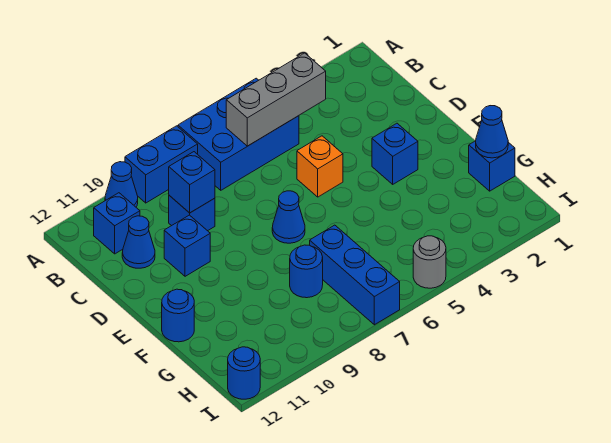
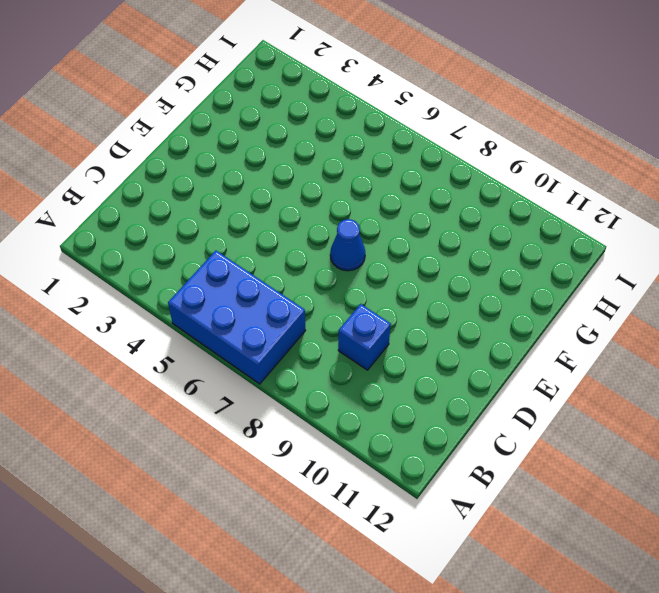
none -> blue brick A8:A9 level 1
none -> blue cone A10 level 1
none -> blue brick B11 level 1

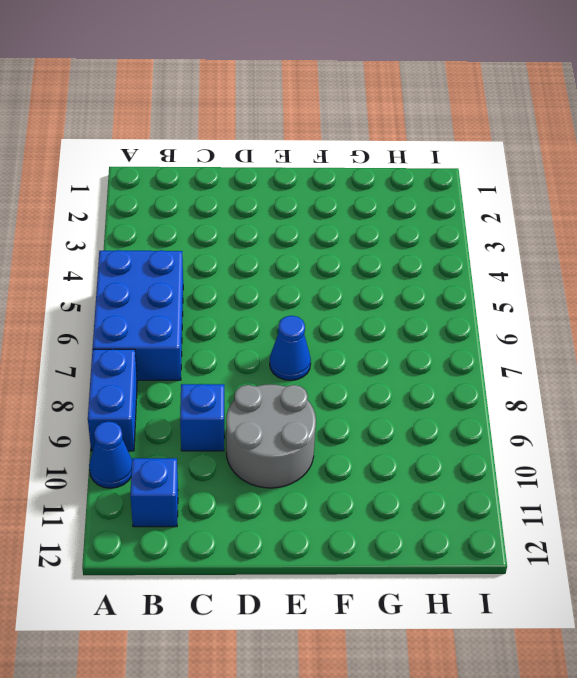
grey round brick D9:E10 level 1 -> blue brick D10 level 1
none -> blue cone C11 level 1
none -> orange brick D5 level 1
none -> blue brick E3 level 1

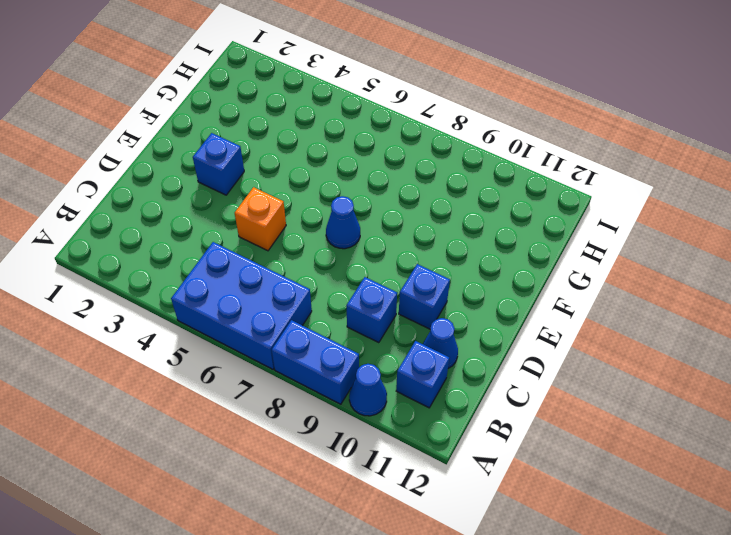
none -> blue round brick F12 level 1
none -> blue brick G1 level 1
none -> blue brick G7:I7 level 1

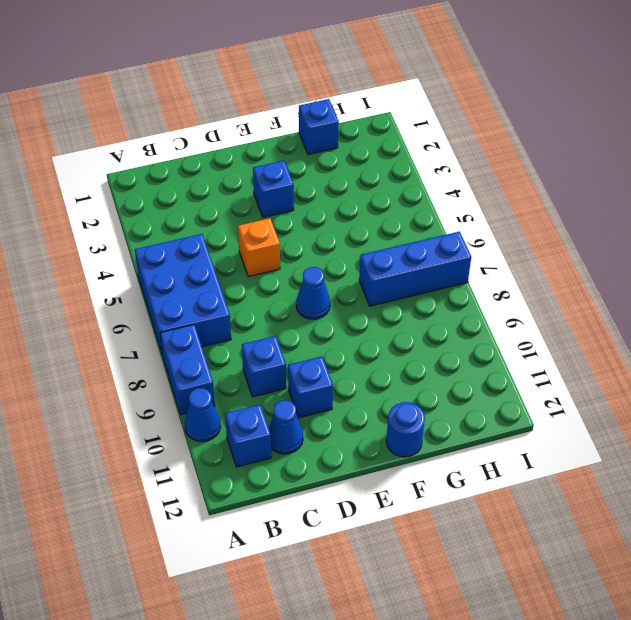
none -> blue round brick G8 level 1
none -> grey round brick I5 level 1
none -> blue round brick I12 level 1

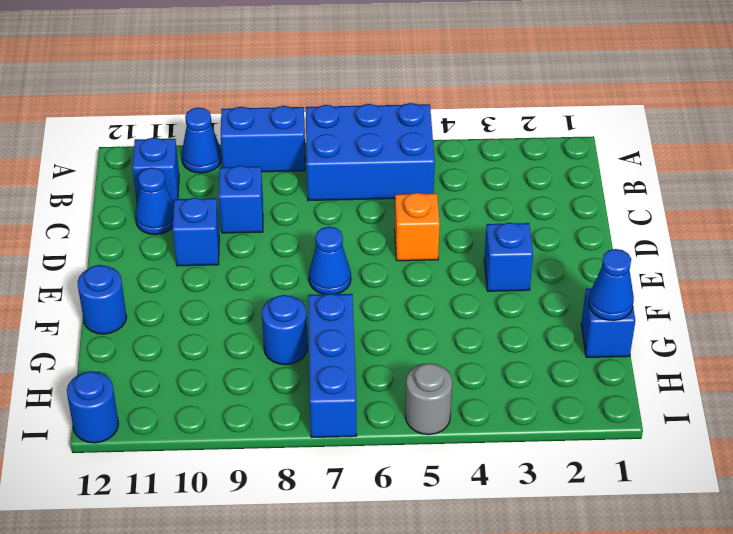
none -> grey brick B4:B6 level 2
none -> blue brick C9 level 2

